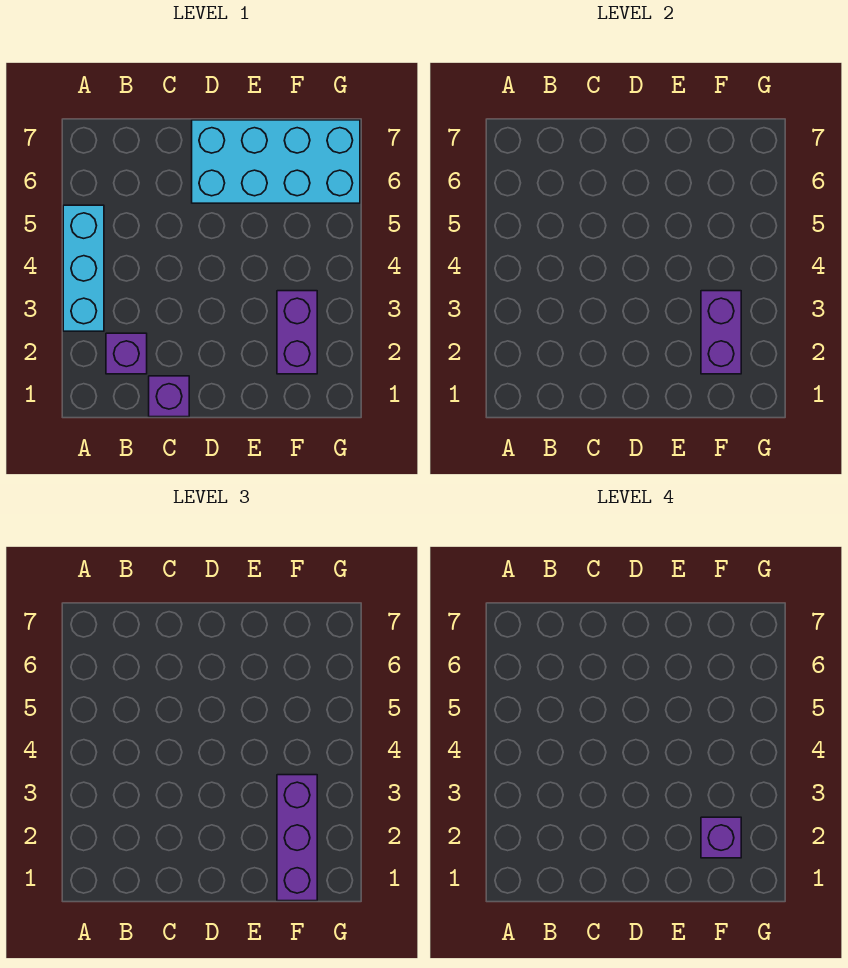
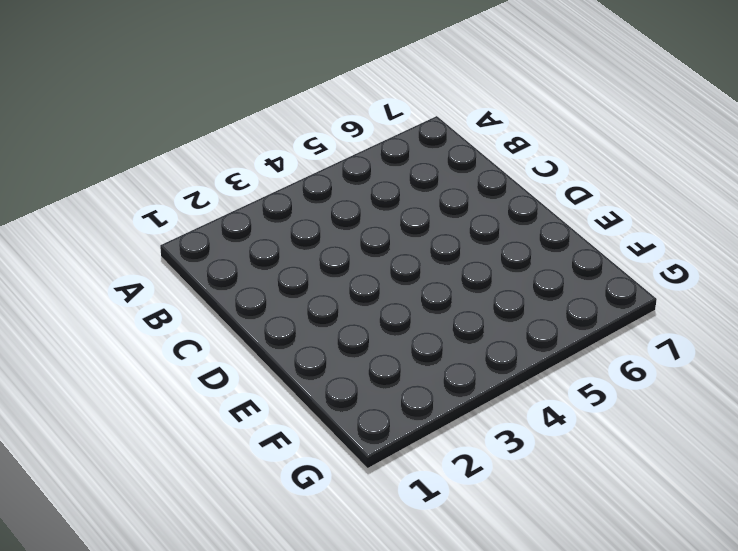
none -> cyan brick A3:A5 level 1
none -> purple brick B2 level 1

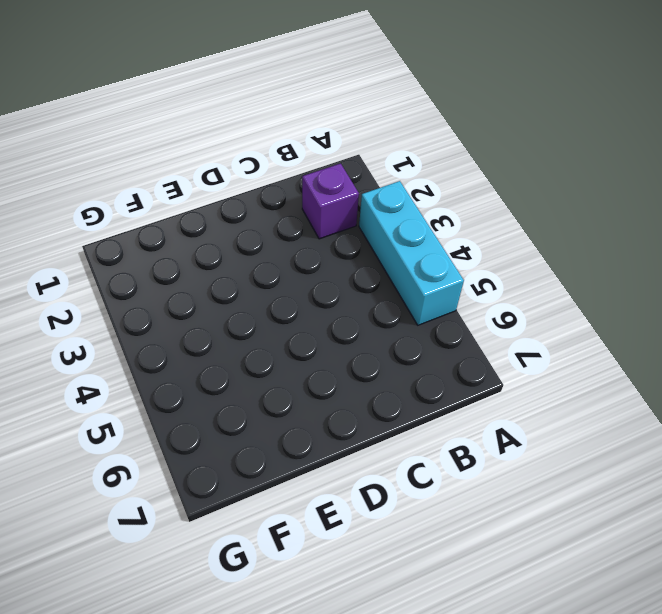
none -> purple brick C1 level 1
none -> cyan brick D6:G7 level 1

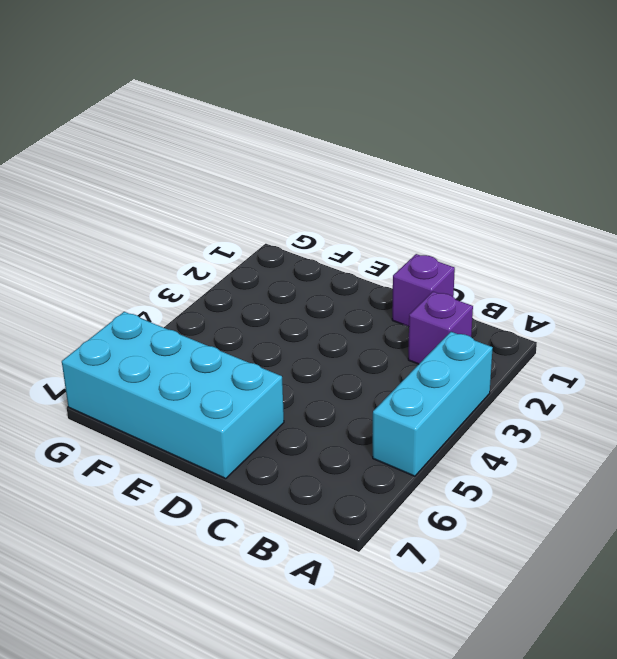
none -> purple brick F2:F3 level 1
none -> purple brick F2:F3 level 2

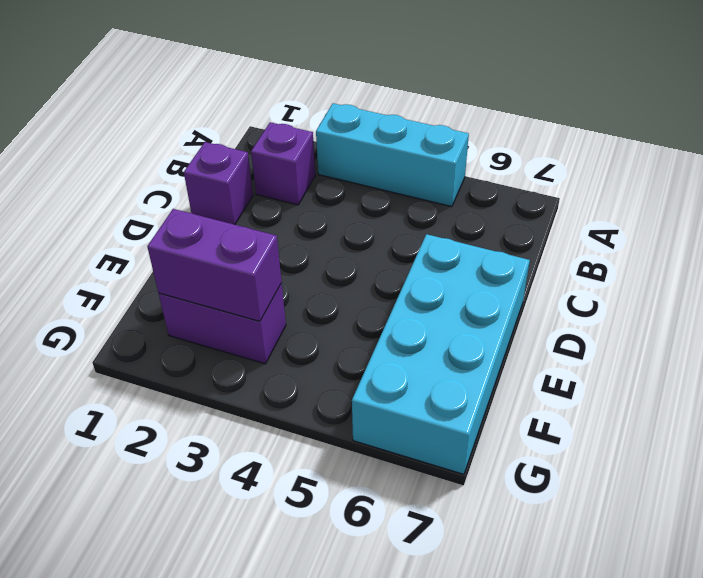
none -> purple brick F1:F3 level 3
none -> purple brick F2 level 4

